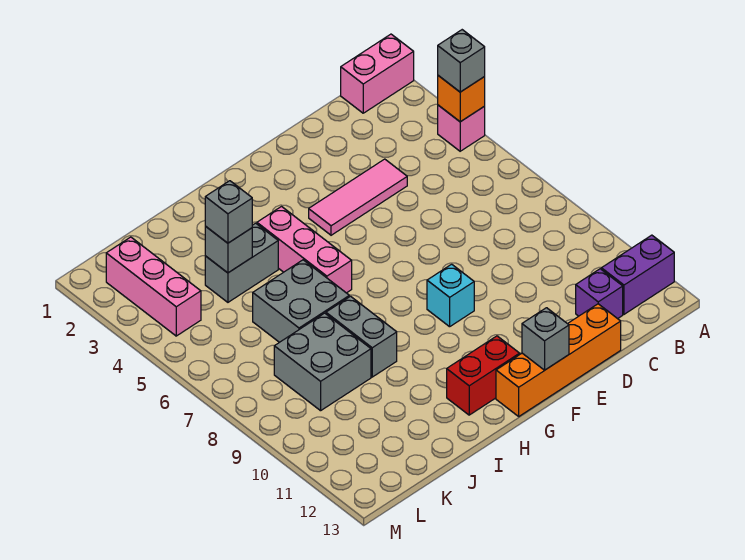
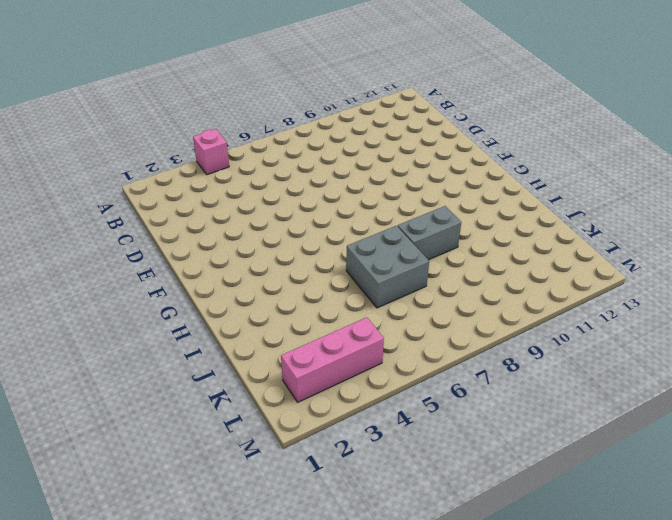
none -> pink brick A1:B1 level 1
none -> purple brick A12:B12 level 1
none -> purple brick C12 level 1

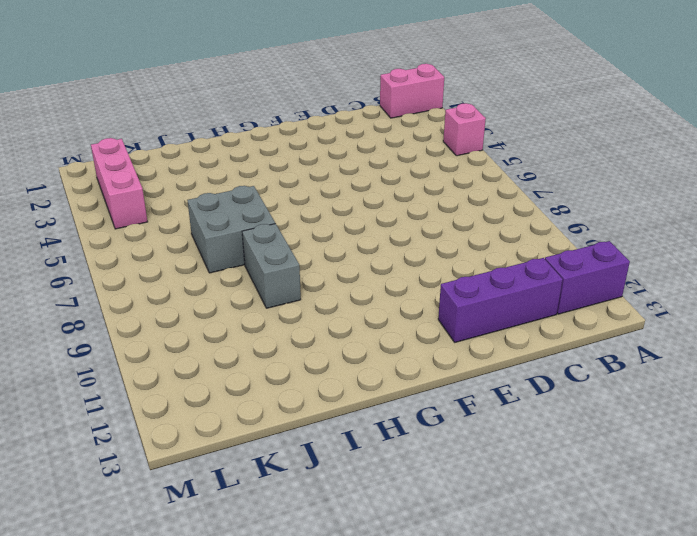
purple brick C12:E12 level 1 -> purple brick C12 level 1
none -> pink tile D4:F4 level 1
none -> orange brick D13:G13 level 1
none -> cyan brick F9 level 1

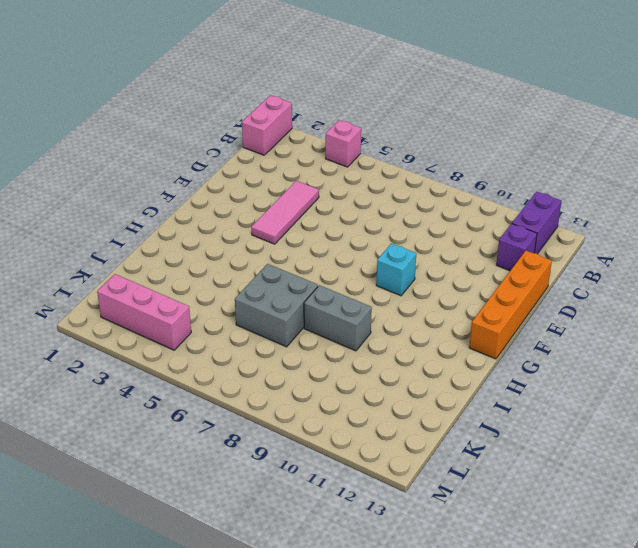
none -> red brick G12:H12 level 1
none -> pink brick H4:H6 level 1
none -> grey brick I4:J4 level 1

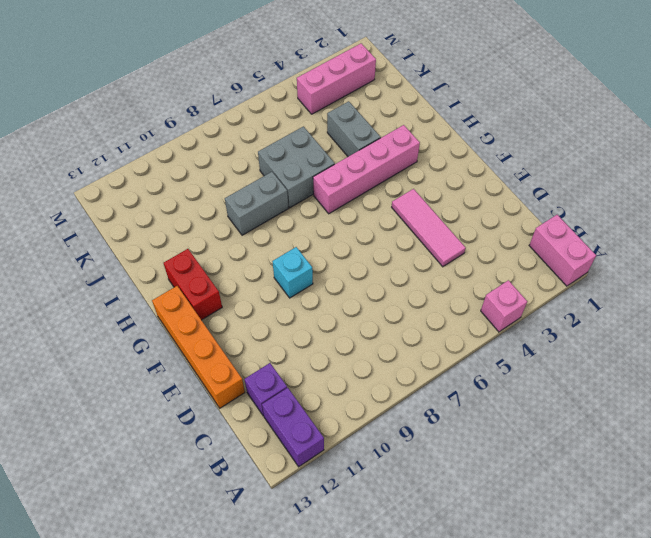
pink brick H3:H6 level 1 -> pink brick H4:H6 level 1
none -> grey brick J8:K9 level 1
none -> orange brick A4 level 2
none -> grey brick F13 level 2

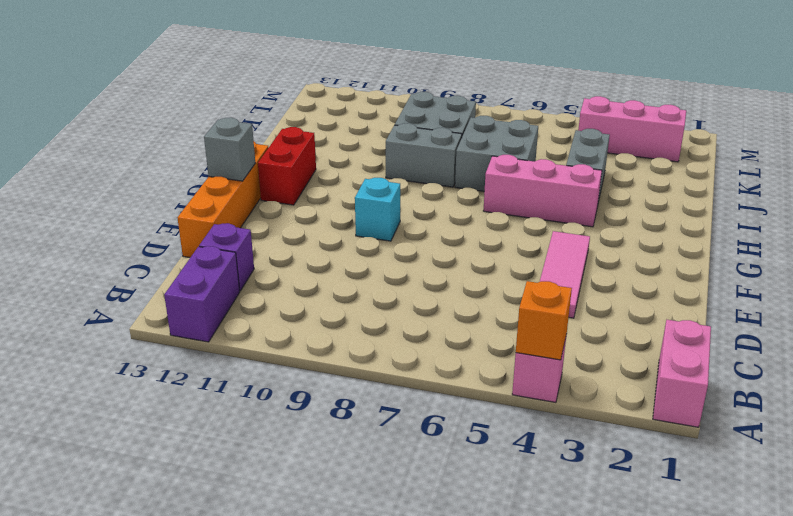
none -> grey brick J4 level 2
none -> grey brick A4 level 3
none -> grey brick J4 level 3

